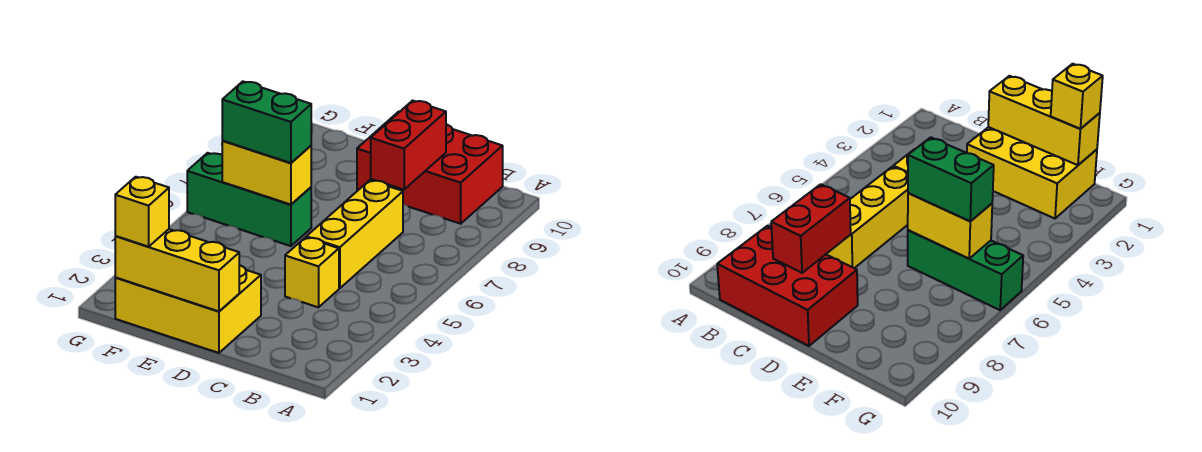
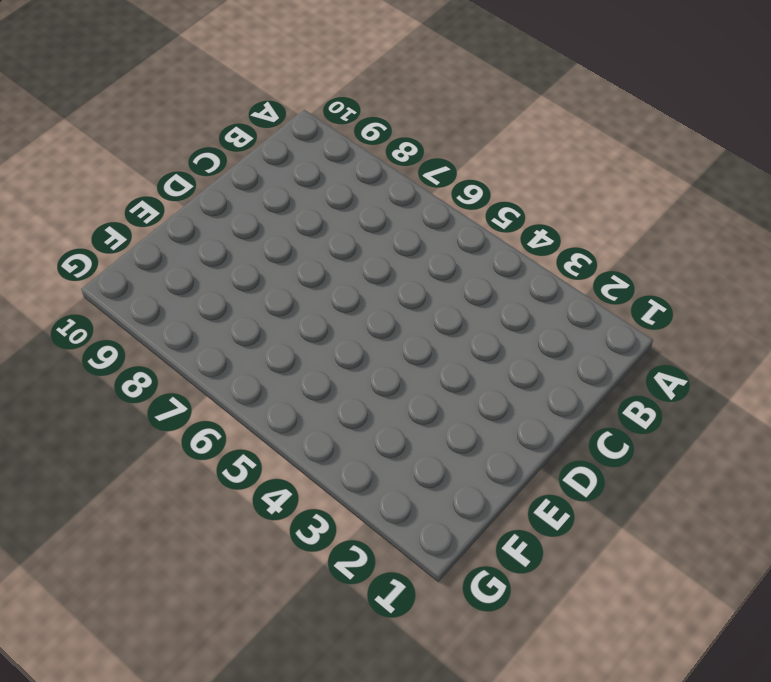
none -> red brick B9:D10 level 1
none -> yellow brick C4 level 1

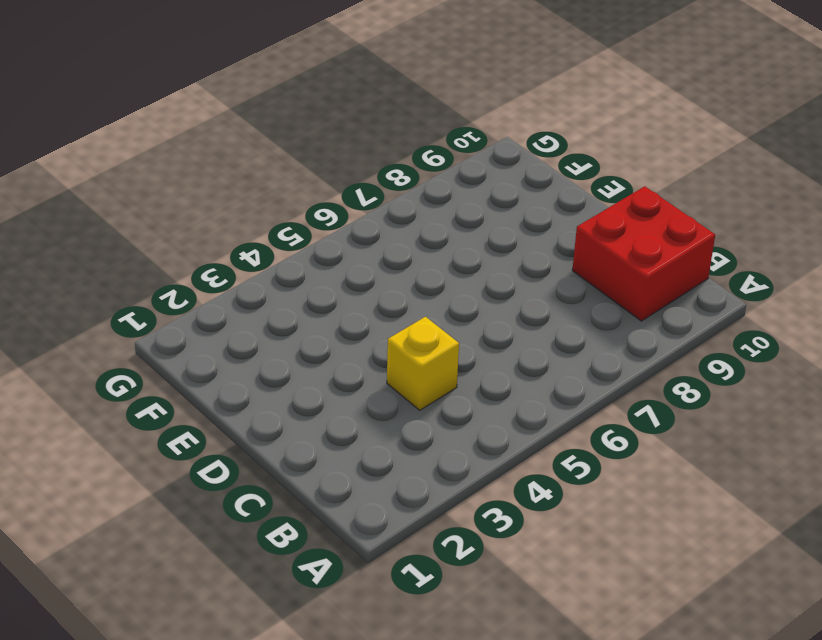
red brick B9:C10 level 1 -> red brick B9:D10 level 1
none -> yellow brick C5:C7 level 1
none -> yellow brick D1:F2 level 1

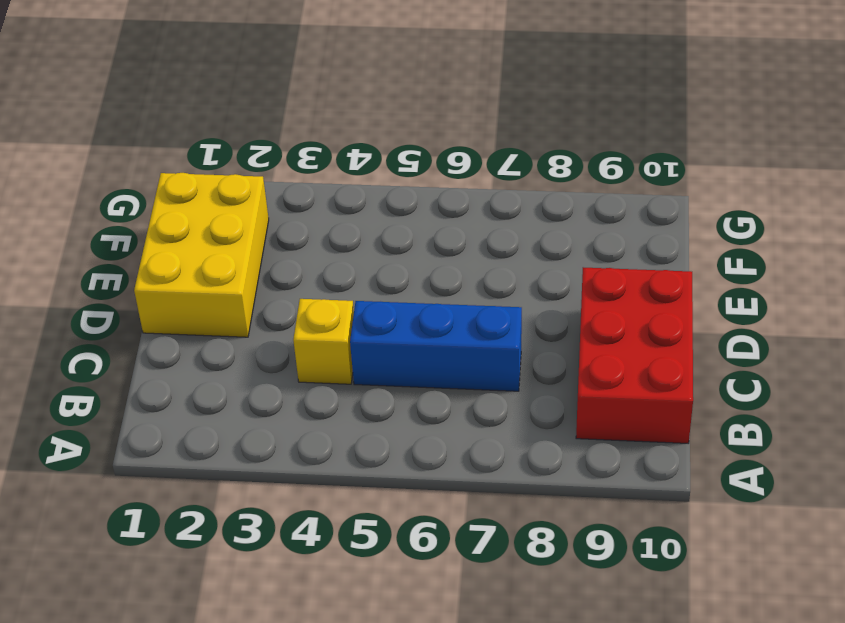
blue brick C5:C7 level 1 -> yellow brick C5:C7 level 1
none -> green brick E6:G6 level 1
none -> red brick C8:C9 level 2

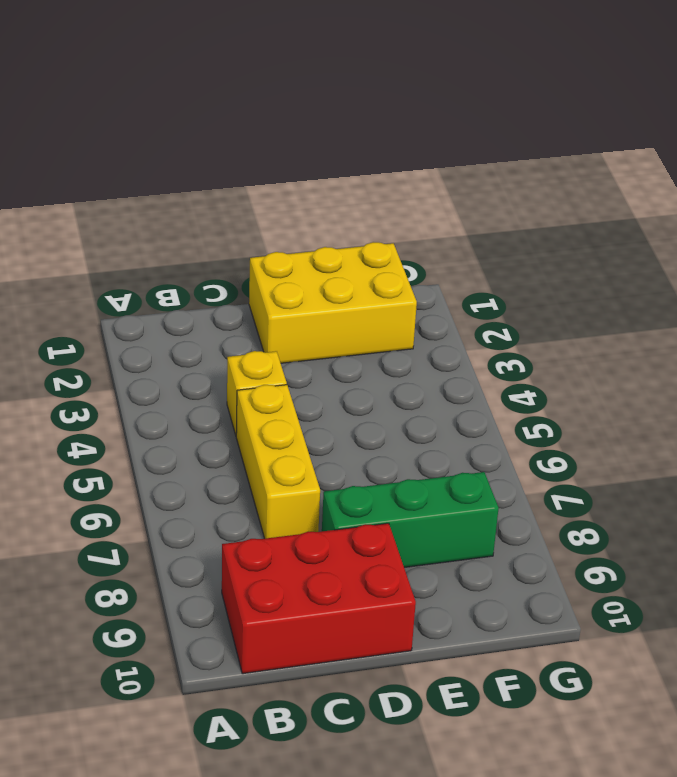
green brick D8:F8 level 1 -> green brick E6:G6 level 1
none -> red brick C8:C9 level 2
none -> yellow brick D1:F1 level 2

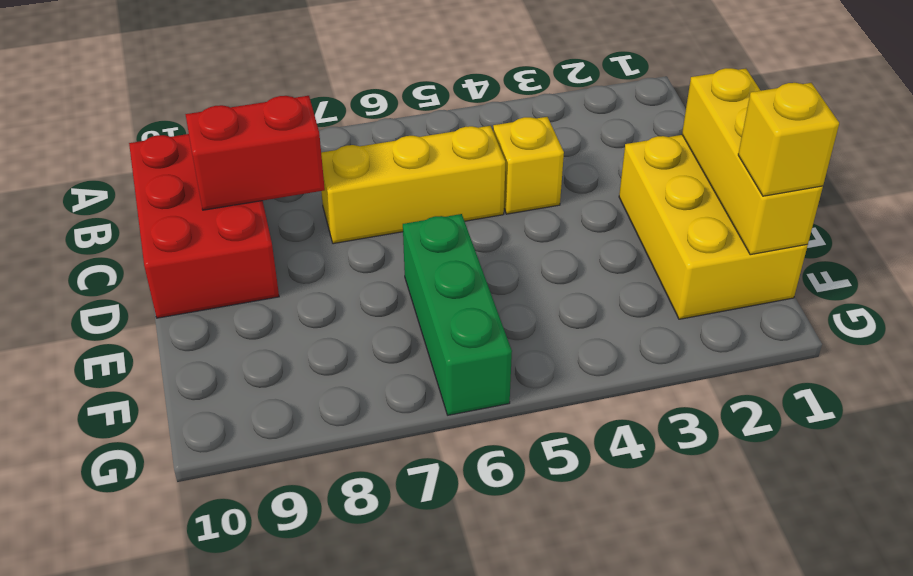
none -> yellow brick E6:F6 level 2
none -> green brick E6:F6 level 3

